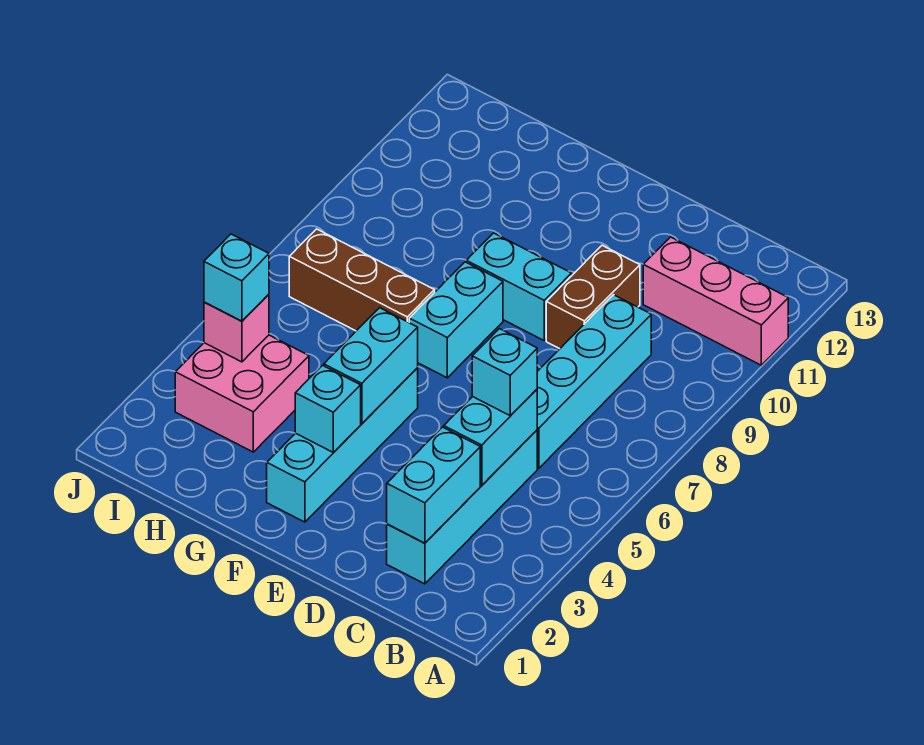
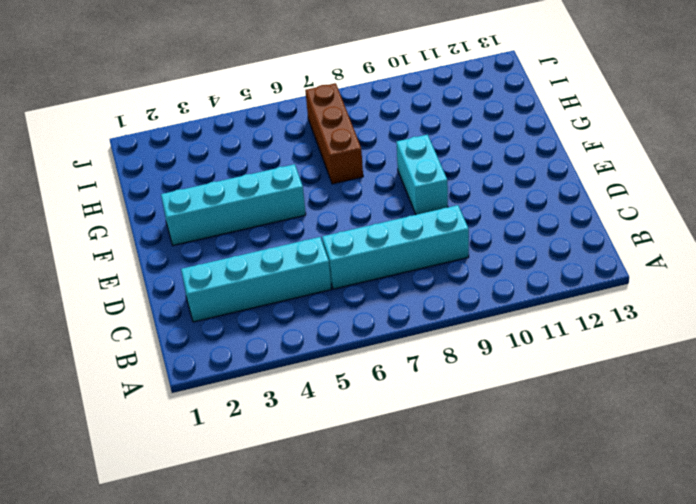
none -> pink brick A11:C11 level 1
none -> brown brick D9:D10 level 1
none -> cyan brick F7:F8 level 1

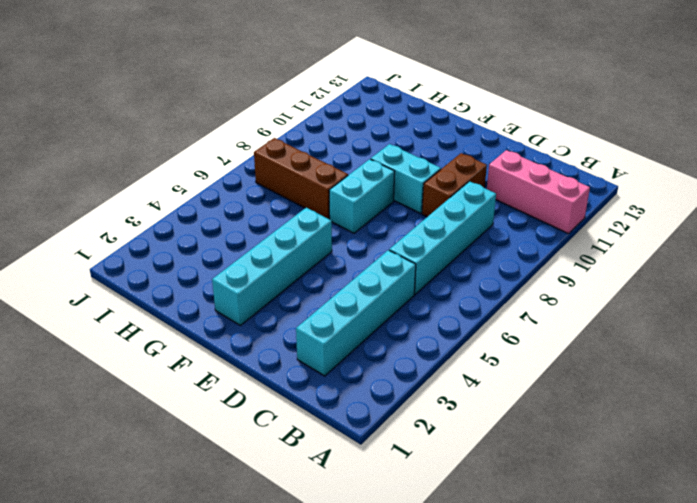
none -> pink brick H3:I4 level 1
none -> cyan brick C2:C3 level 2
none -> cyan brick C4:C5 level 2

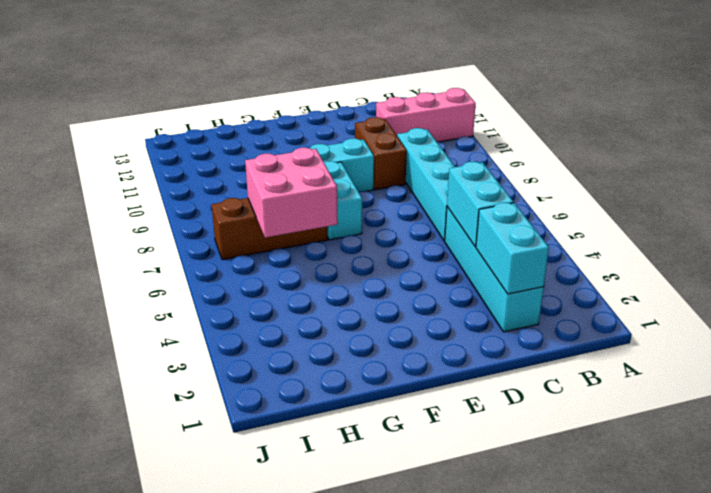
pink brick G6:H7 level 2 -> pink brick H3:I4 level 1
none -> cyan brick F2:F5 level 1
none -> cyan brick F3 level 2
none -> cyan brick F4:F5 level 2

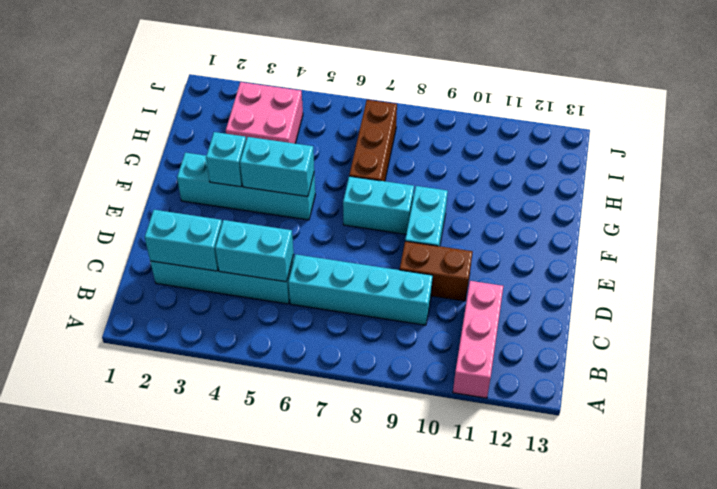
none -> pink brick I4 level 2
none -> cyan brick C5 level 3
none -> cyan brick I4 level 3

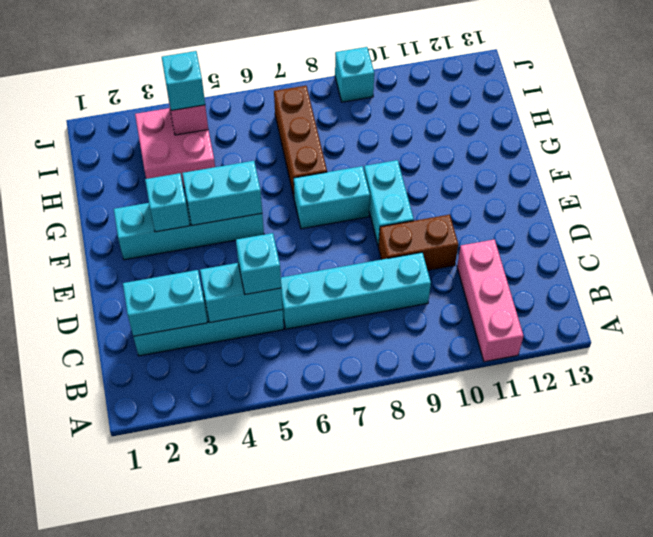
cyan brick J9 level 1 -> none

